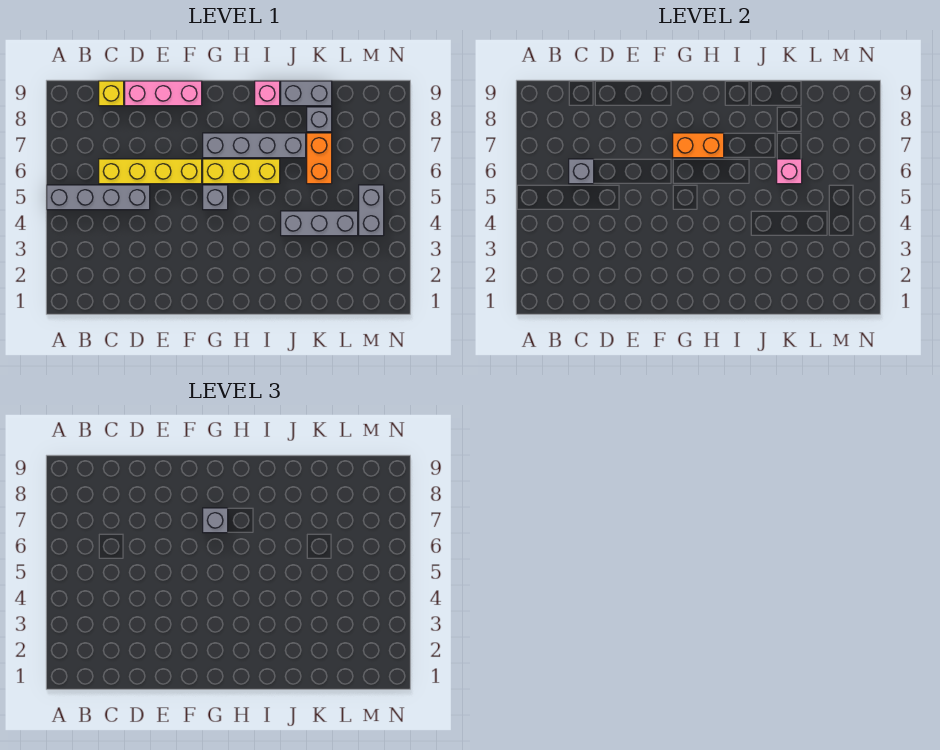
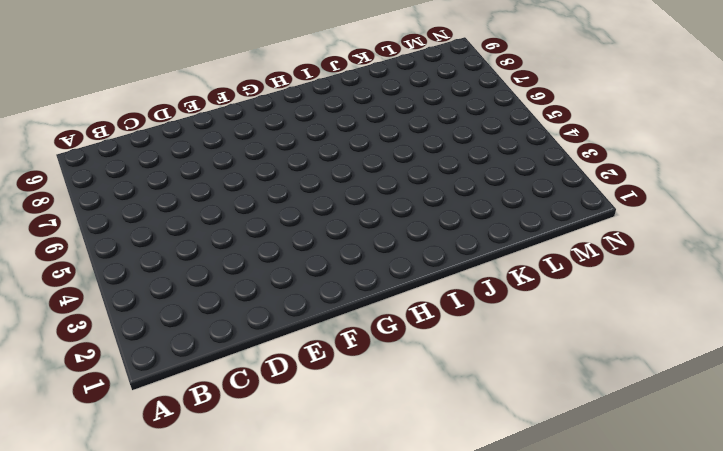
none -> grey brick A5:D5 level 1
none -> yellow brick C6:F6 level 1
none -> yellow brick C9 level 1

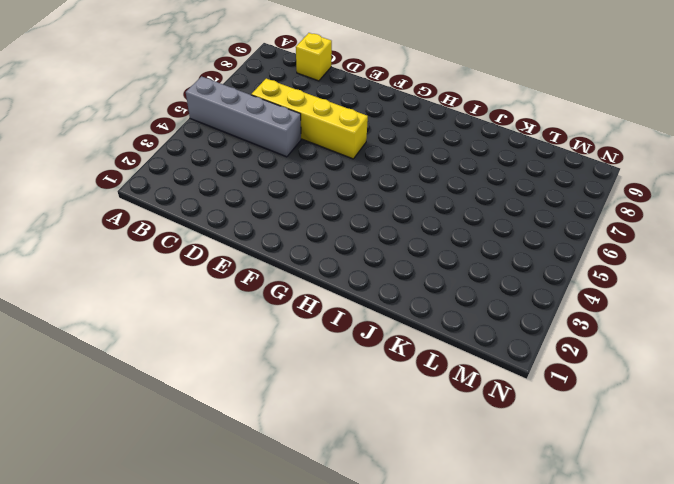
none -> pink brick D9:F9 level 1
none -> grey brick G5 level 1
none -> yellow brick G6:I6 level 1

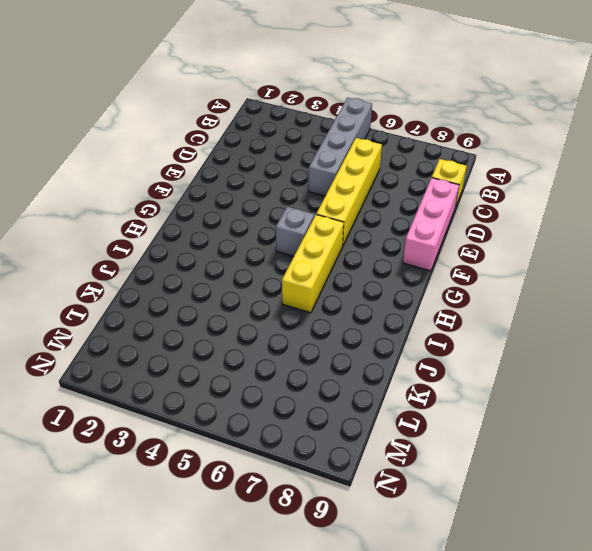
none -> grey brick G7:J7 level 1
none -> pink brick I9 level 1
none -> grey brick J4:L4 level 1

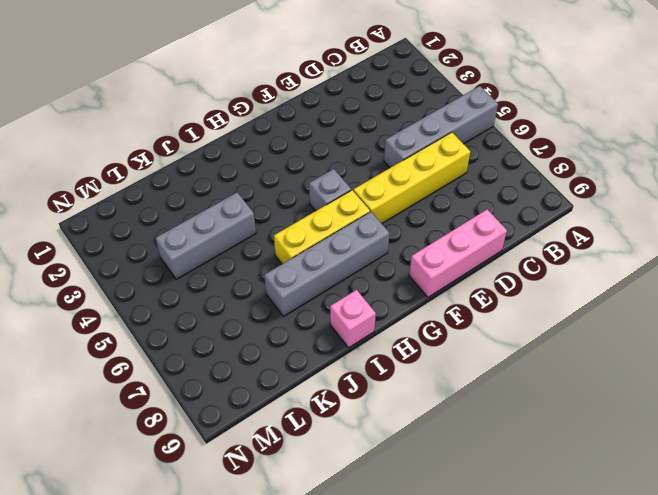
none -> yellow brick C9 level 1
none -> grey brick J9:K9 level 1
none -> orange brick K6:K7 level 1

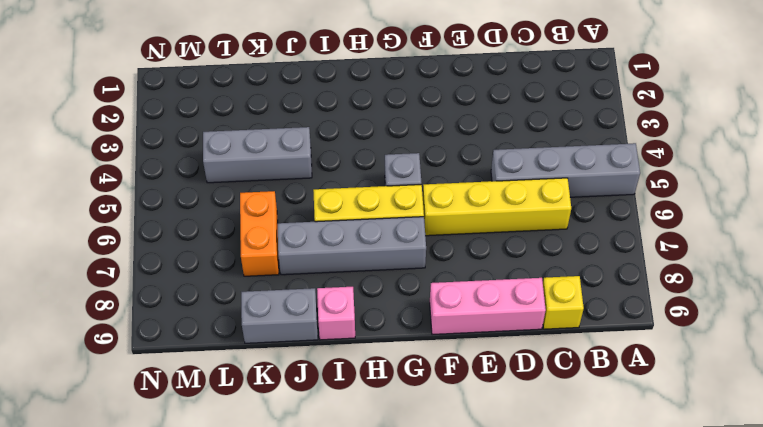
none -> grey brick K8 level 1
none -> grey brick M4:M5 level 1
none -> grey brick C6 level 2

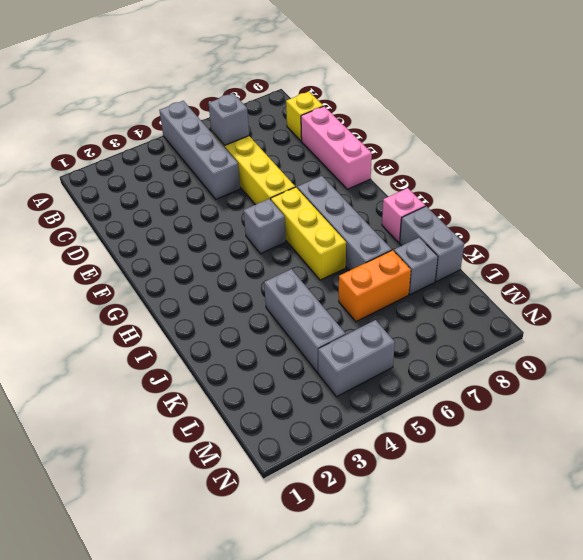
none -> orange brick G7:H7 level 2
none -> pink brick K6 level 2
none -> grey brick G7 level 3

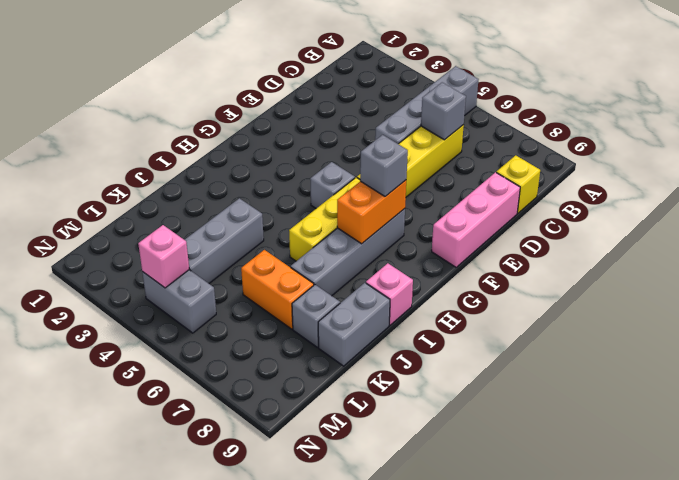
pink brick M4 level 2 -> pink brick K6 level 2

